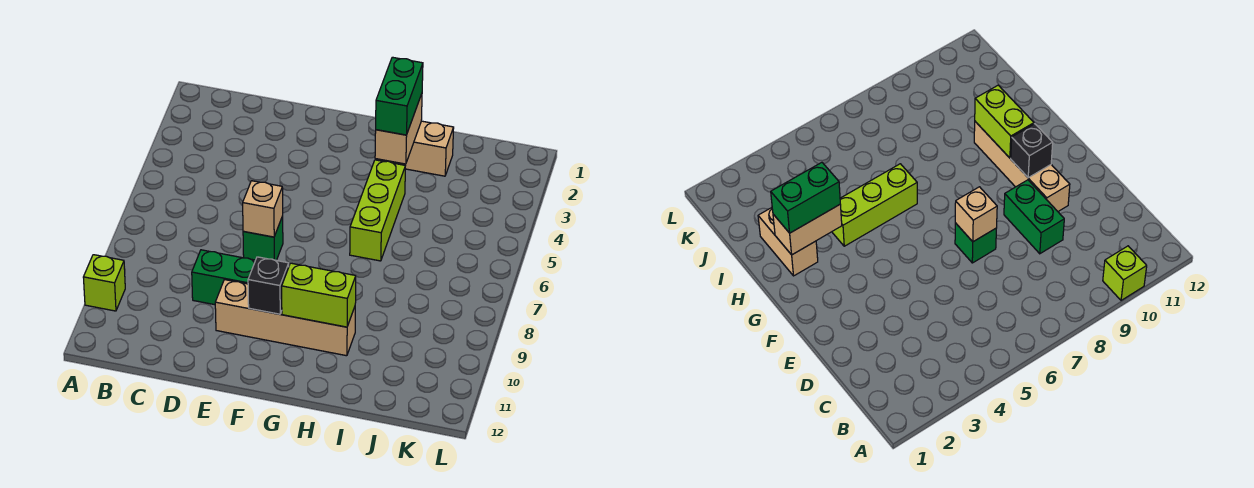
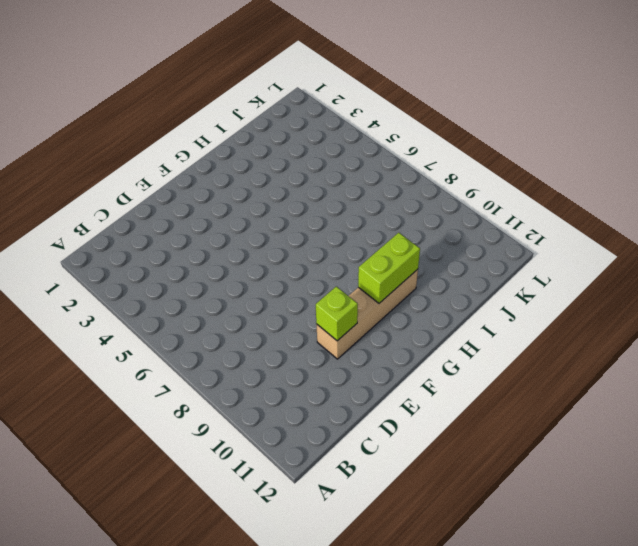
lime brick E10 level 2 -> lime brick A10 level 1
none -> green brick D9:E9 level 1
none -> green brick E7 level 1

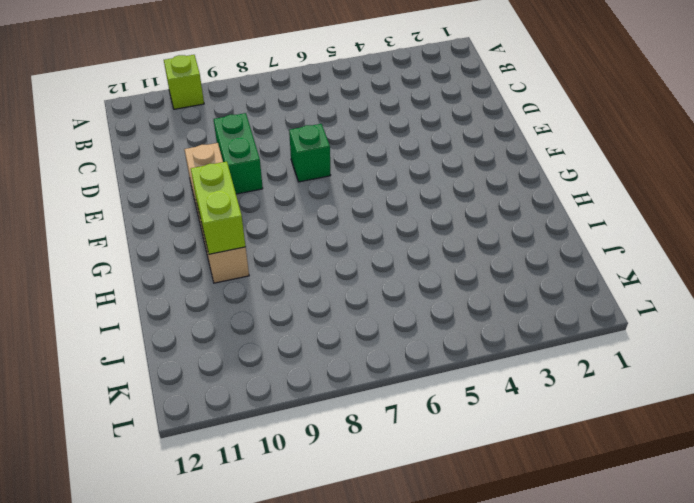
none -> tan brick H2:I2 level 1
none -> lime brick H4:H6 level 1

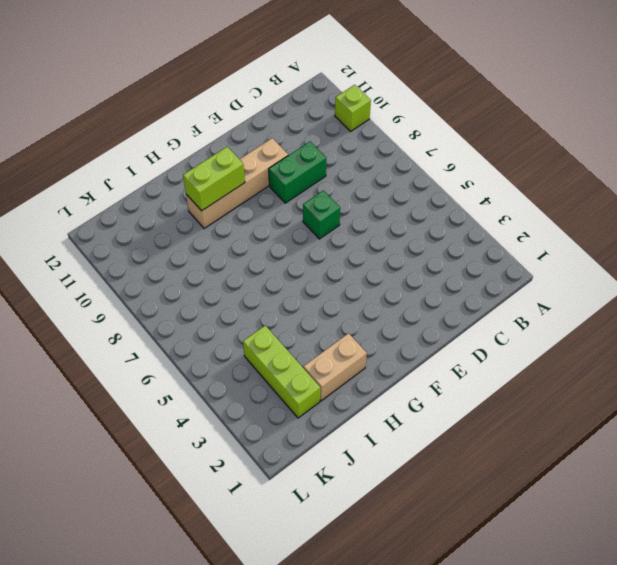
lime brick J2:J4 level 1 -> lime brick H4:H6 level 1
none -> tan brick E7 level 2
none -> black brick F10 level 2

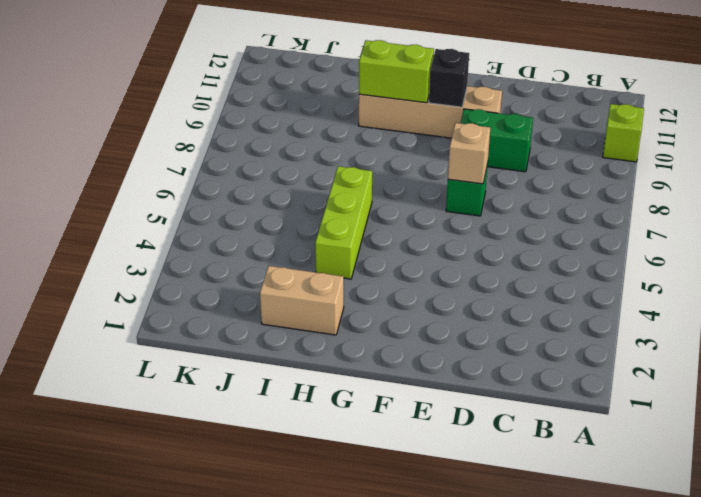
none -> tan brick H2:H3 level 2
none -> green brick H2:H3 level 3

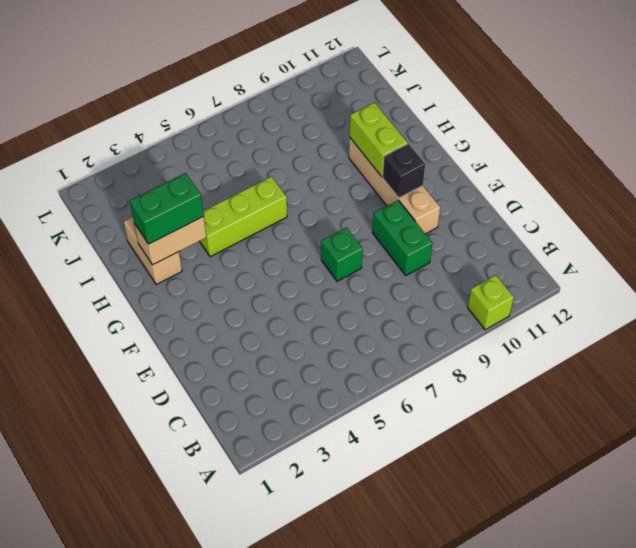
none -> tan brick E7 level 2

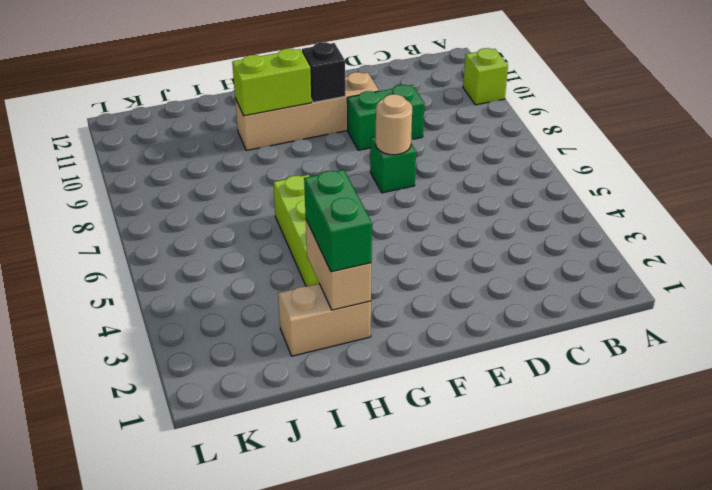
tan round brick E7 level 2 -> tan brick E7 level 2

